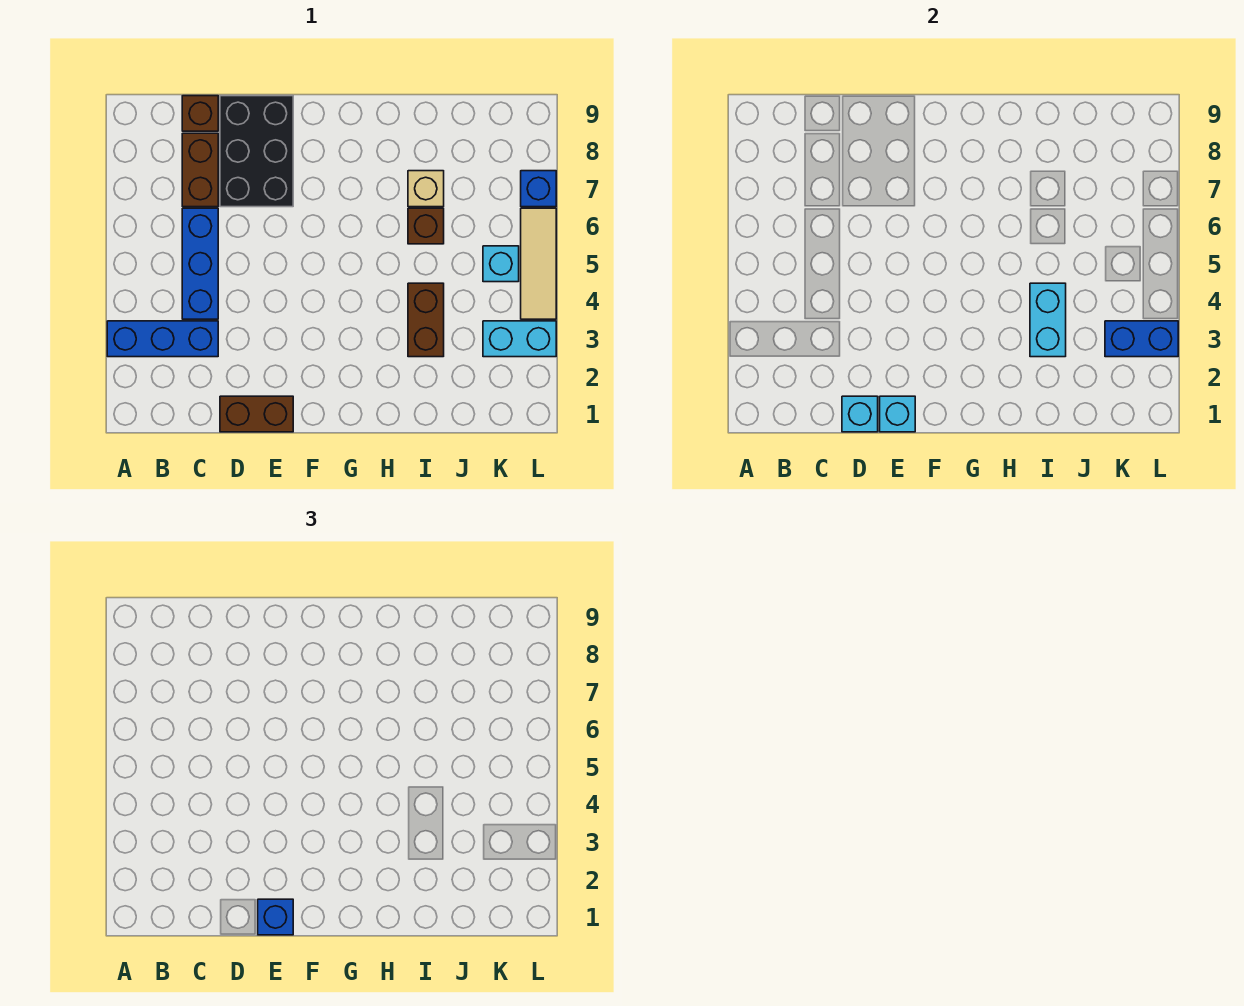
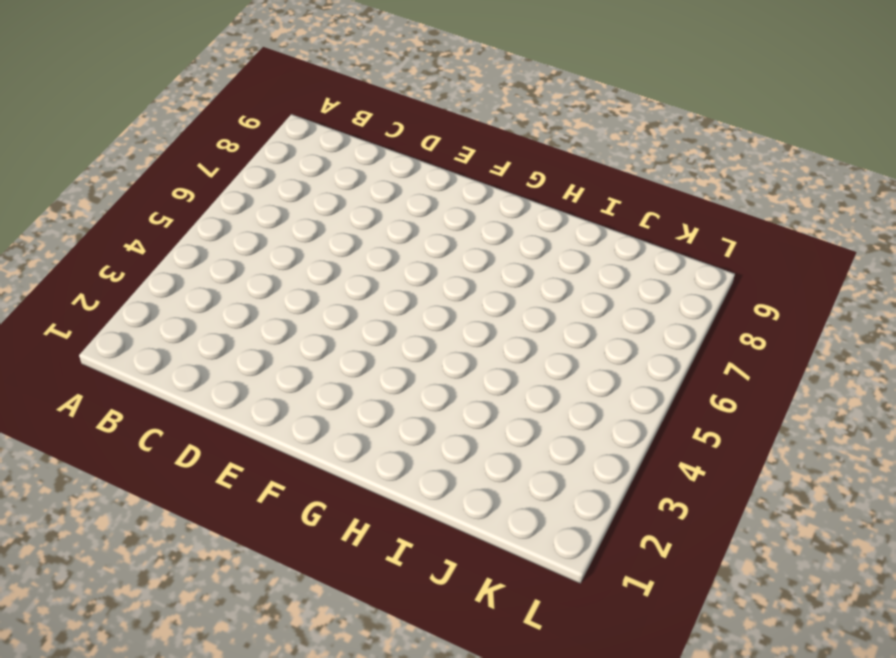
none -> blue brick A3:C3 level 1
none -> blue brick C4:C6 level 1
none -> brown brick C7:C8 level 1

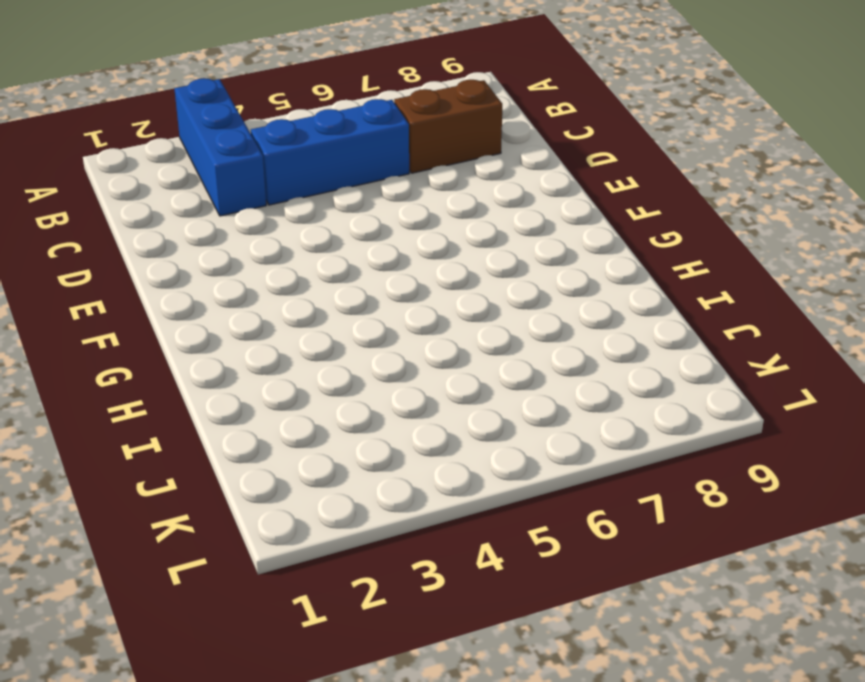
none -> brown brick C9 level 1
none -> brown brick D1:E1 level 1
none -> black brick D7:E9 level 1

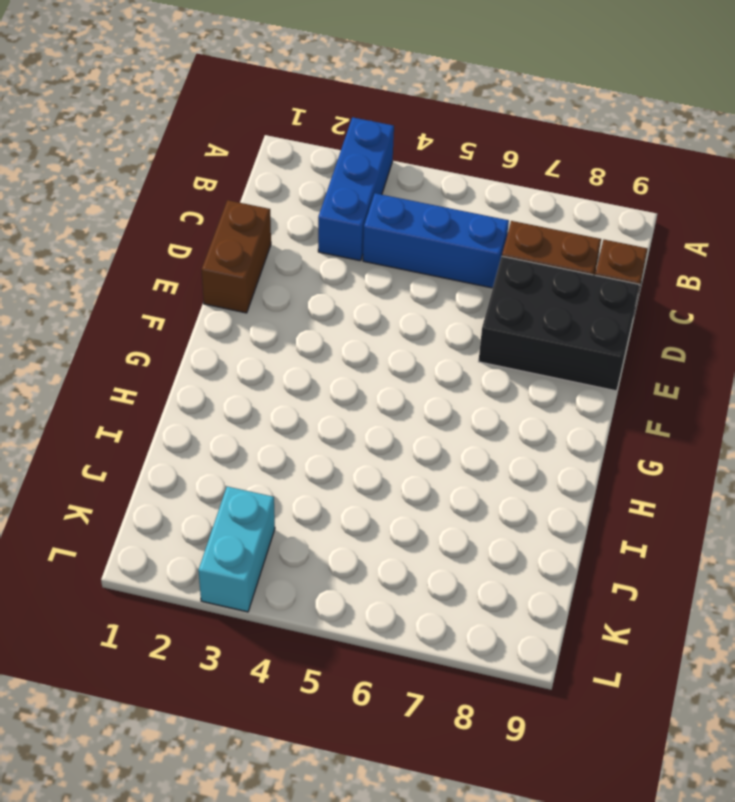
none -> brown brick I3:I4 level 1
none -> brown brick I6 level 1
none -> tan brick I7 level 1

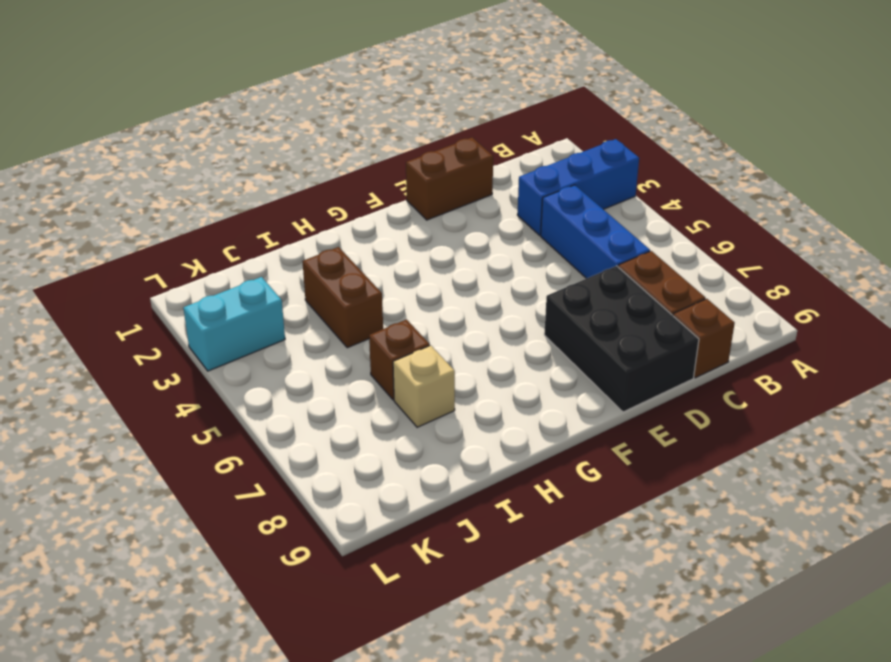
none -> cyan brick K5 level 1
none -> tan tile L4:L6 level 1
none -> blue brick L7 level 1

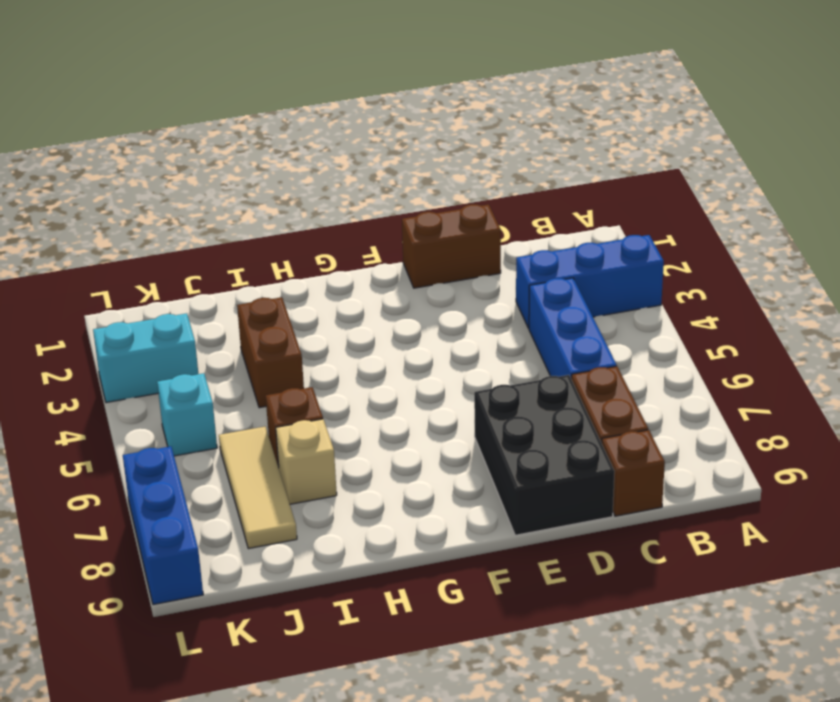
tan tile J6:J8 level 1 -> tan tile L4:L6 level 1
blue brick L7:L9 level 1 -> blue brick L7 level 1
none -> cyan brick D1 level 2
none -> cyan brick E1 level 2
none -> cyan brick I3:I4 level 2

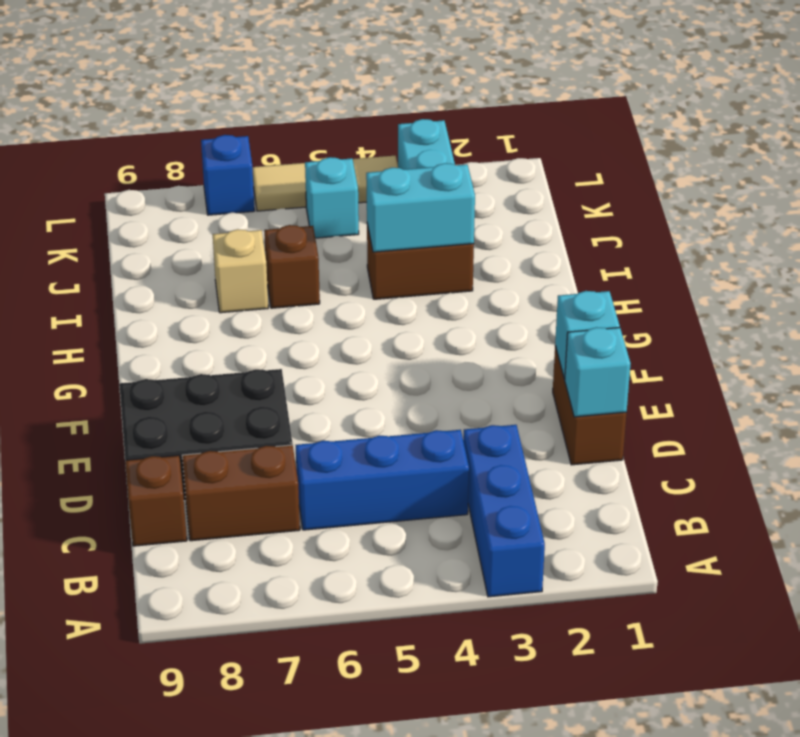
none -> blue brick K3:L3 level 2
none -> blue brick E1 level 3

